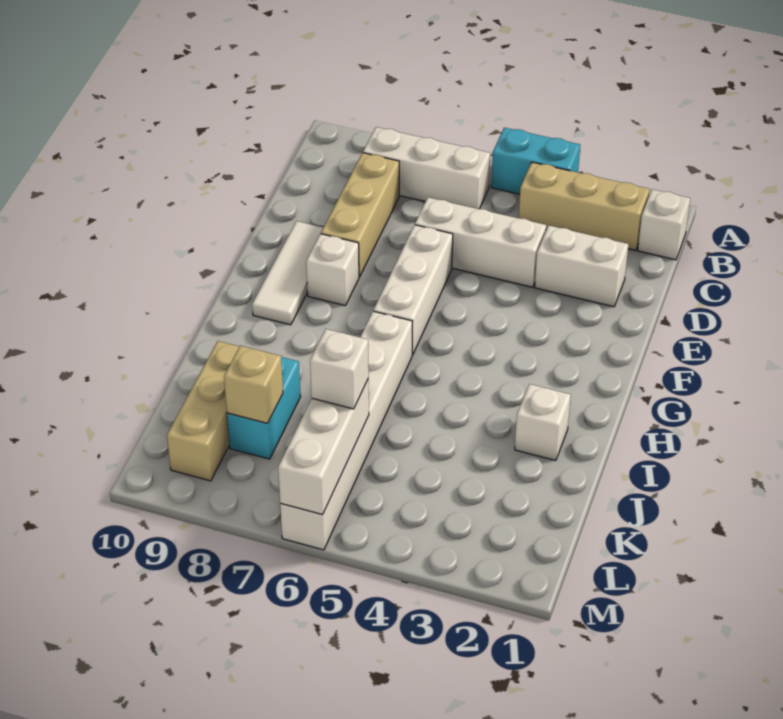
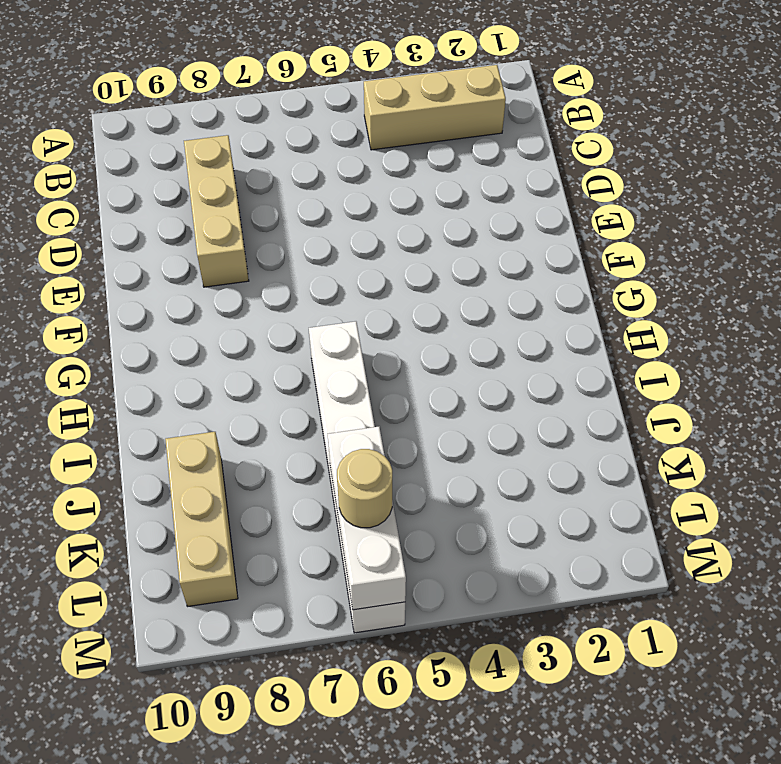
tan round brick L6 level 3 -> none
none -> cyan brick A4:A5 level 1
none -> white brick B1 level 1
none -> white brick B6:B8 level 1

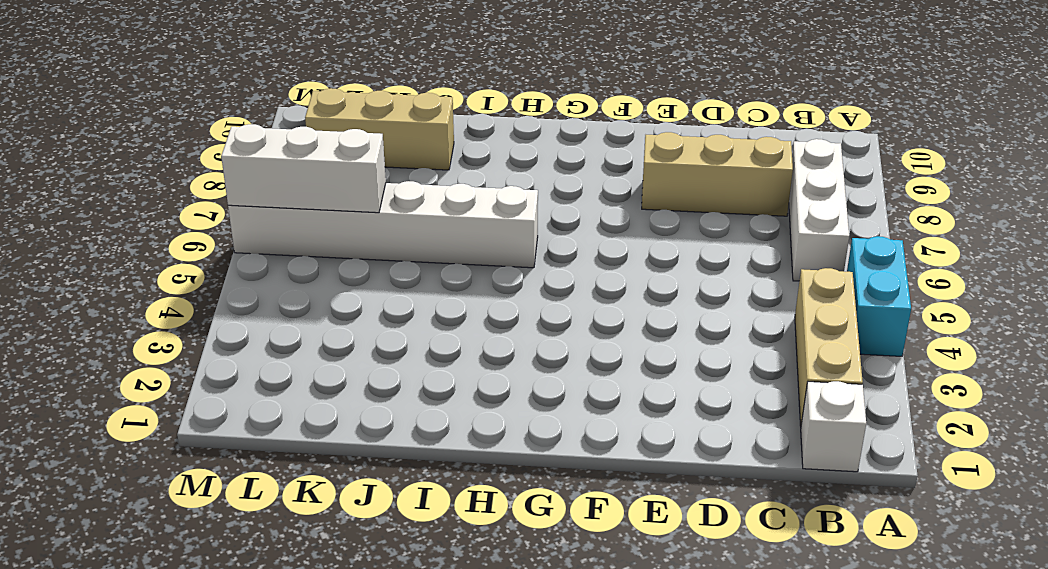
none -> white brick D2:D3 level 1
none -> white brick D4:D6 level 1
none -> white brick E6:G6 level 1

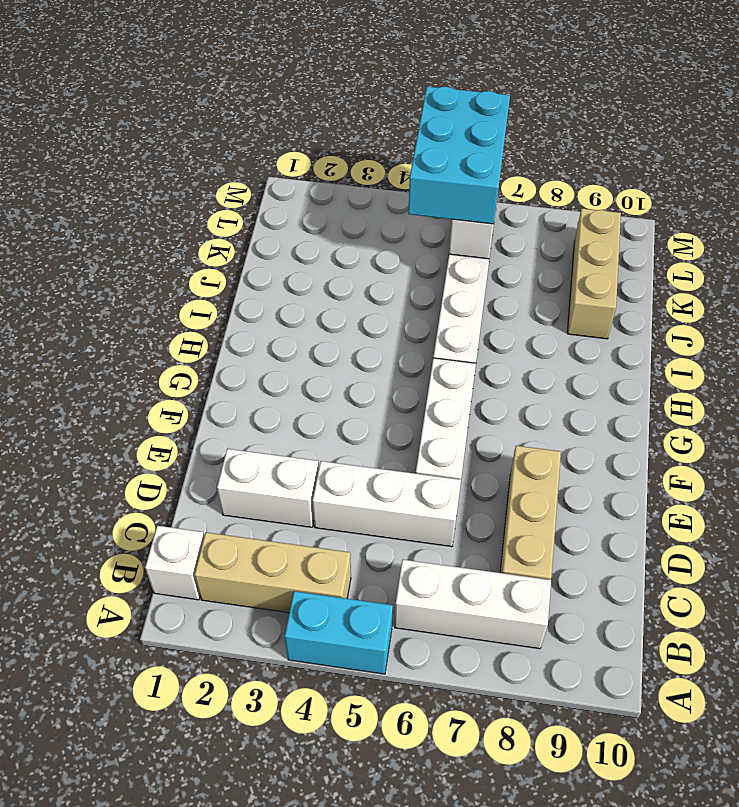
cyan brick K5:M6 level 3 -> white brick K6 level 3
none -> white tile E9:G9 level 1
none -> white brick F8 level 1
none -> white brick I2 level 1

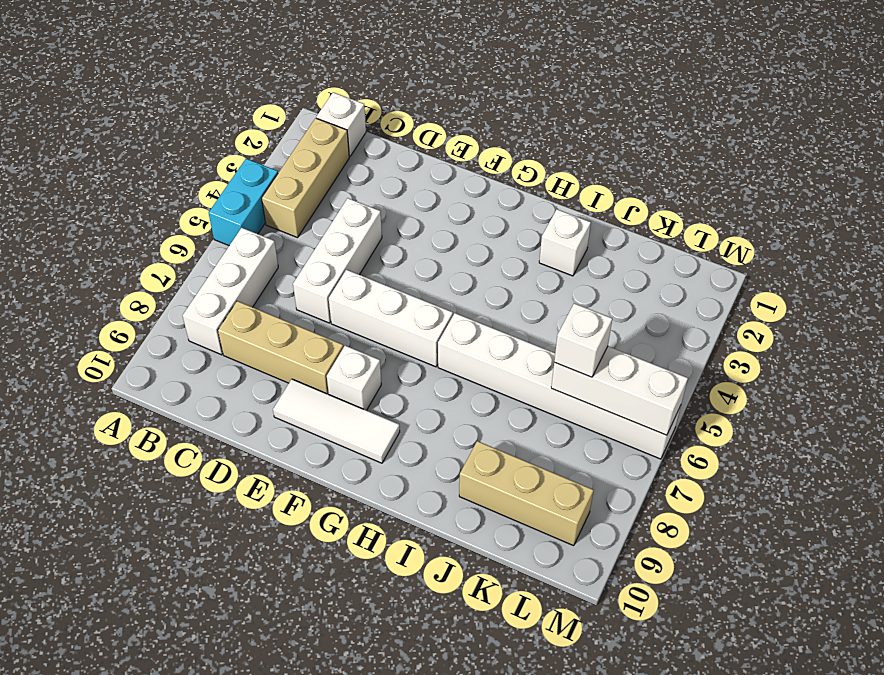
none -> white brick D2:D3 level 1
none -> cyan brick J8:K8 level 1
none -> tan brick K8 level 2

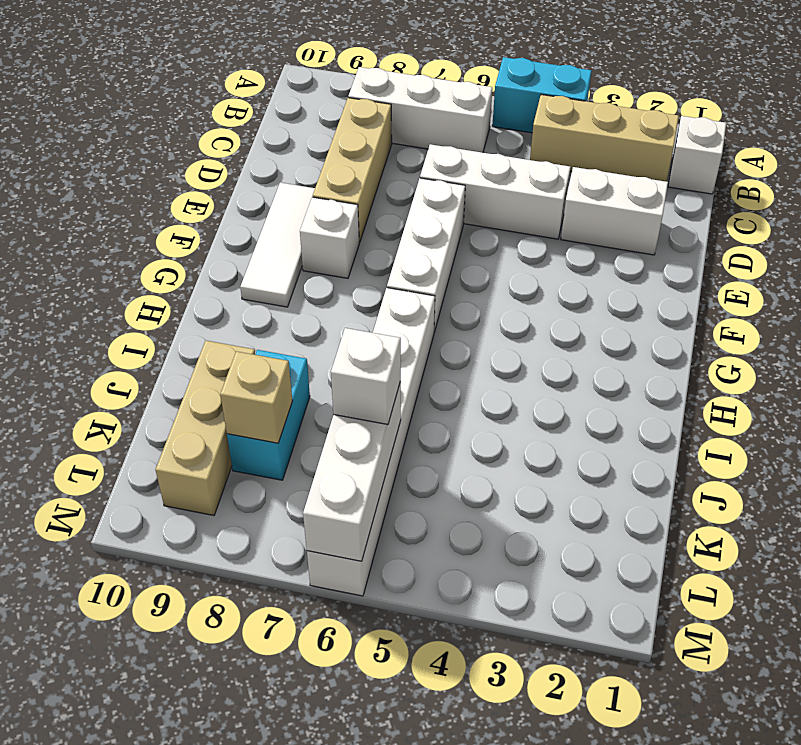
none -> white brick I2 level 1

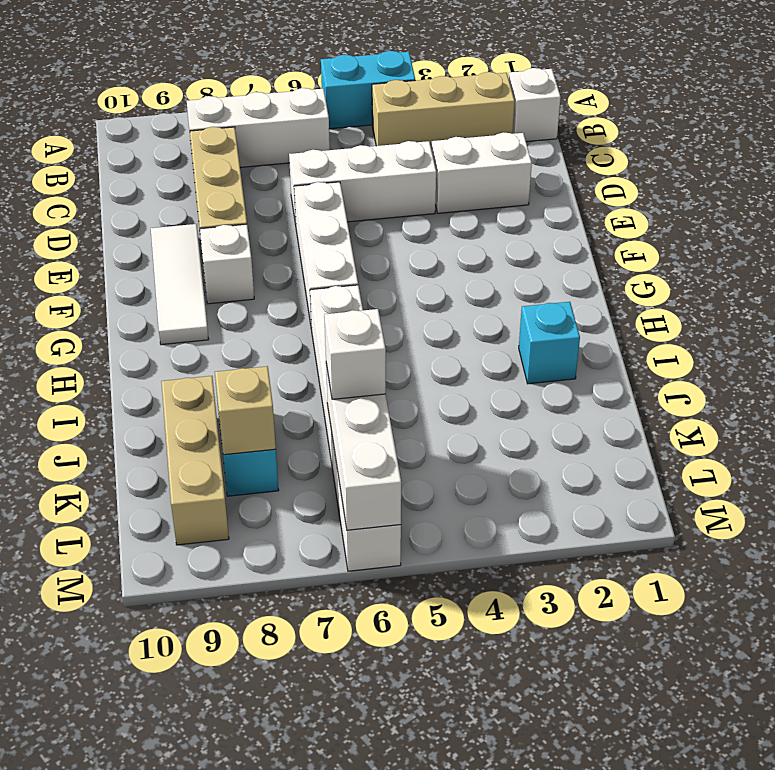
cyan brick I2 level 1 -> white brick I2 level 1

